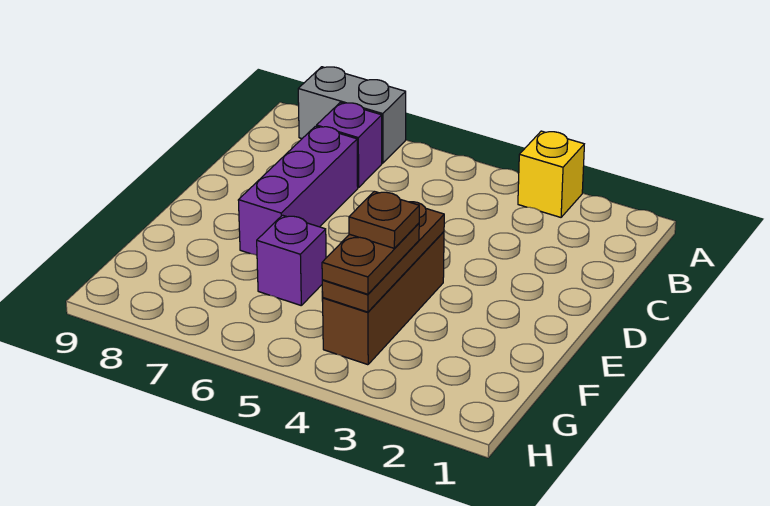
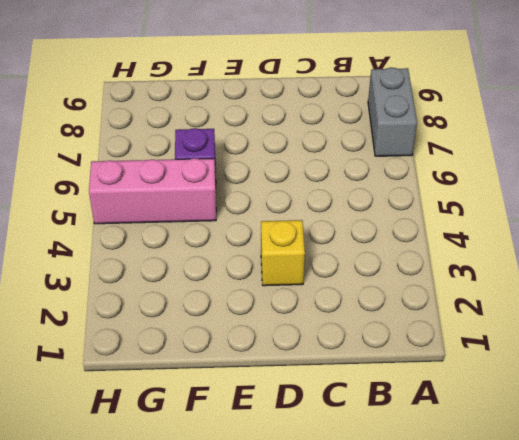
yellow brick D3 level 1 -> yellow brick A3 level 1
pink brick F5:H5 level 1 -> none
none -> purple brick B7 level 1
none -> purple brick C7:E7 level 1

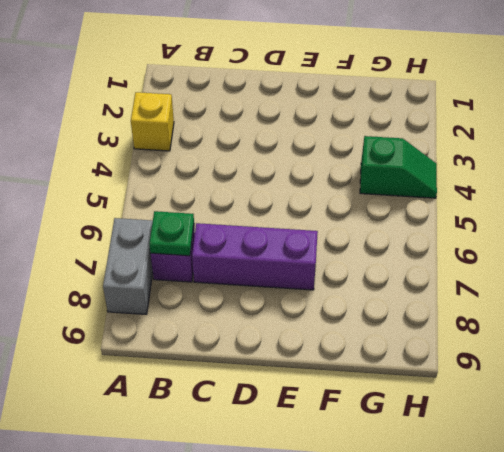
green plate B7 level 2 -> none
green slope G4:H4 level 1 top G -> brown brick E4:G4 level 1
none -> purple brick F6 level 1
none -> brown plate E4:G4 level 2

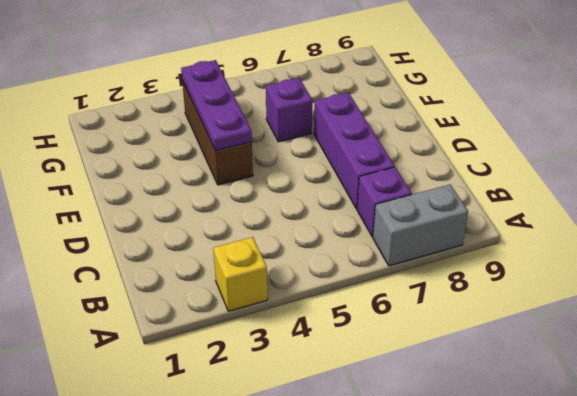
purple plate E4:G4 level 2 -> brown plate E4:G4 level 2
none -> brown plate F4:G4 level 3
none -> brown plate F4 level 4

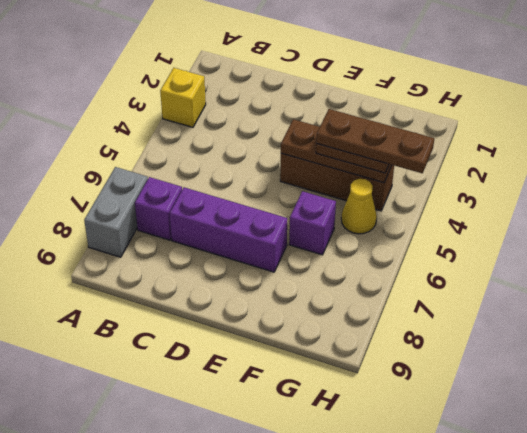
brown plate F4:H4 level 4 -> brown plate F4 level 4
yellow cone G5 level 1 -> none

